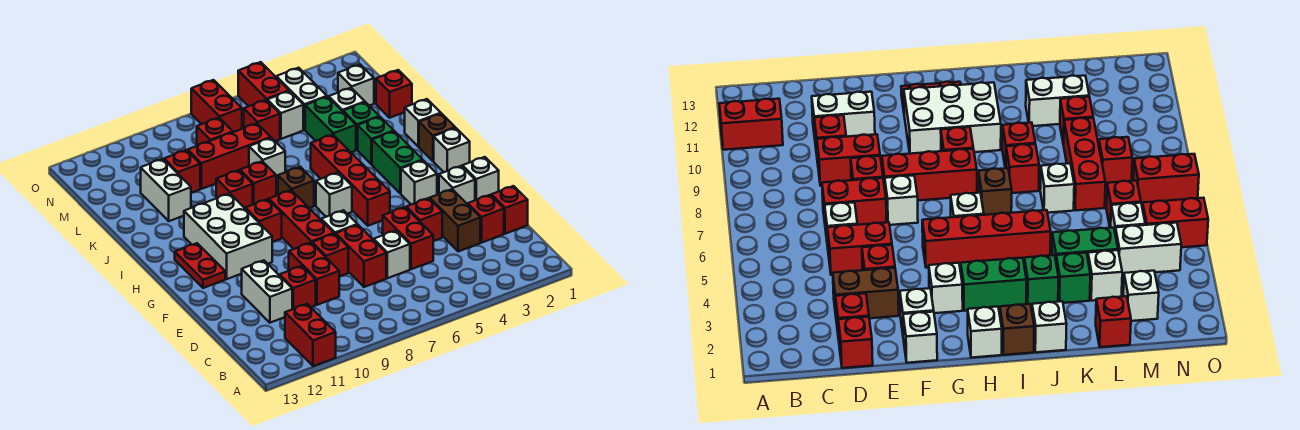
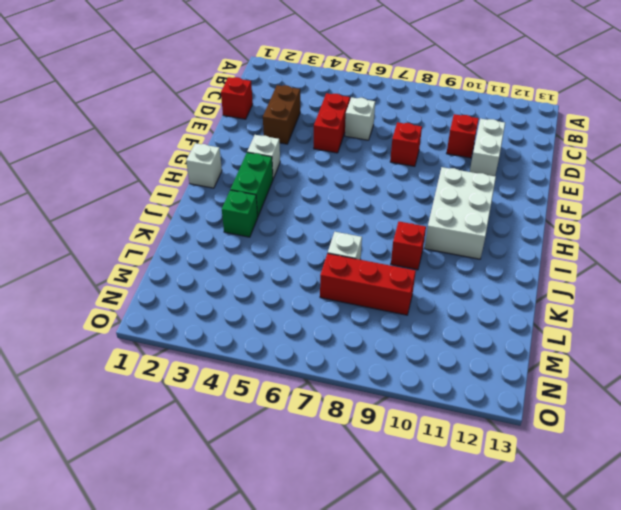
none -> red brick A11:B11 level 1
none -> red brick D2 level 1
none -> red brick D7:E7 level 1
none -> red brick D9:E9 level 1

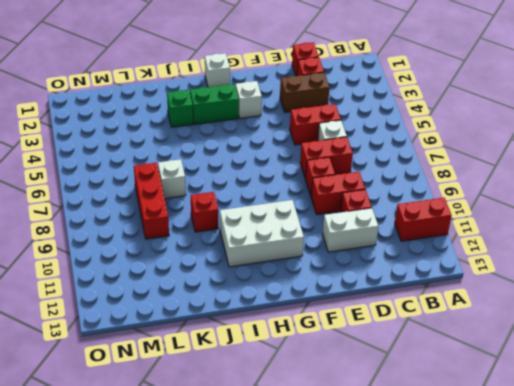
none -> red brick E4 level 1
none -> white brick F1 level 1
none -> white brick F2 level 1
none -> white brick F7 level 1

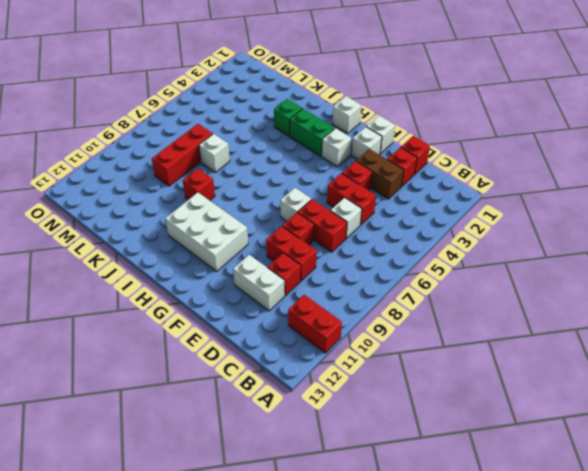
none -> red brick F8:H8 level 1
none -> red brick G5:J5 level 1
none -> red plate G12:H12 level 1
none -> white brick H6 level 1

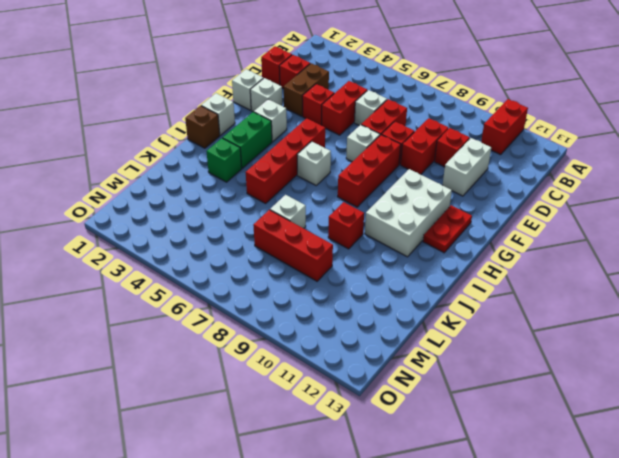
none -> red brick H9 level 1
none -> brown brick I7 level 1
none -> white brick J1 level 1
none -> red brick J8 level 1

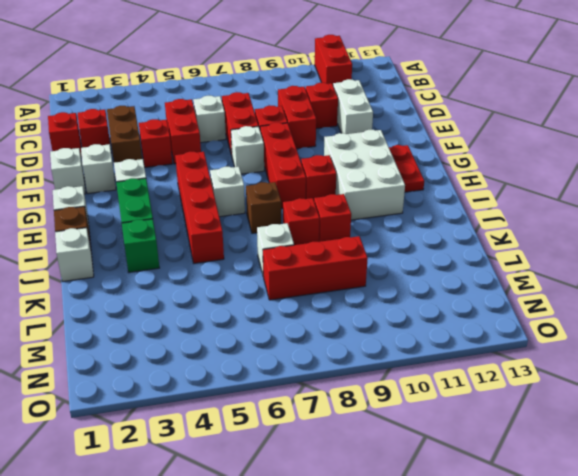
none -> green brick K3 level 1
none -> green brick K4:L4 level 1
none -> white brick K11:L11 level 1
none -> red brick L1 level 1

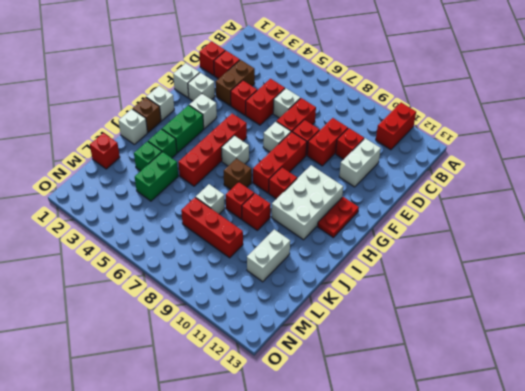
none -> white brick L3 level 1
none -> red brick L10 level 1
none -> white brick M2 level 1
none -> white brick M4:N4 level 1

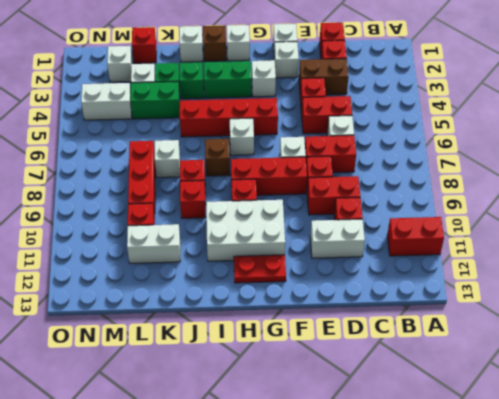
none -> white brick M5 level 1
none -> red brick M6 level 1
none -> red brick M8 level 1
none -> red brick N5:O5 level 1

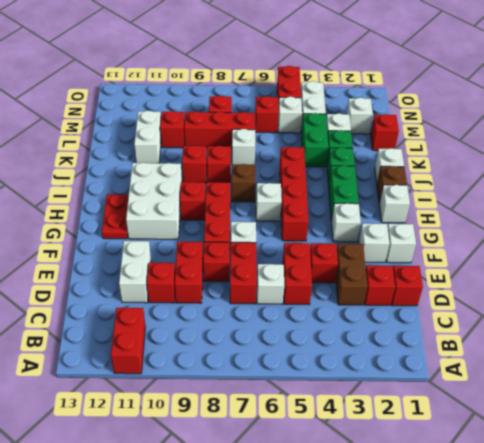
none -> red brick N7:O7 level 1

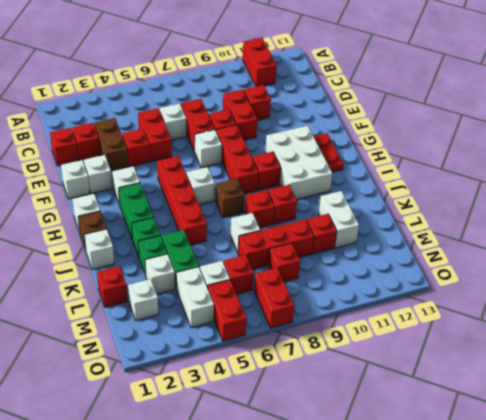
none -> white brick D11:E11 level 1

